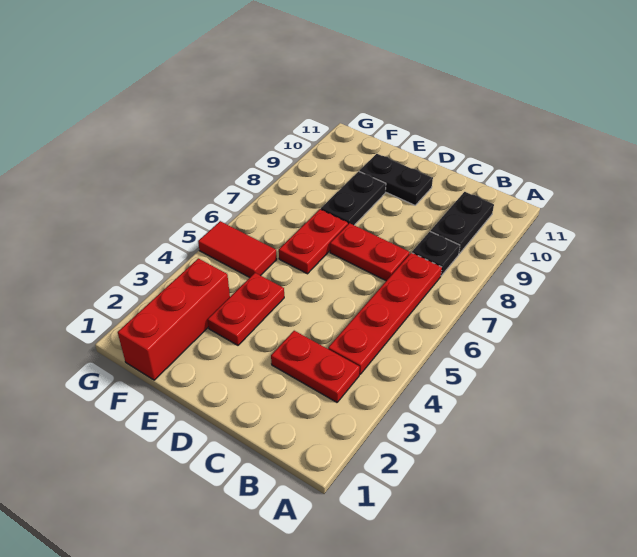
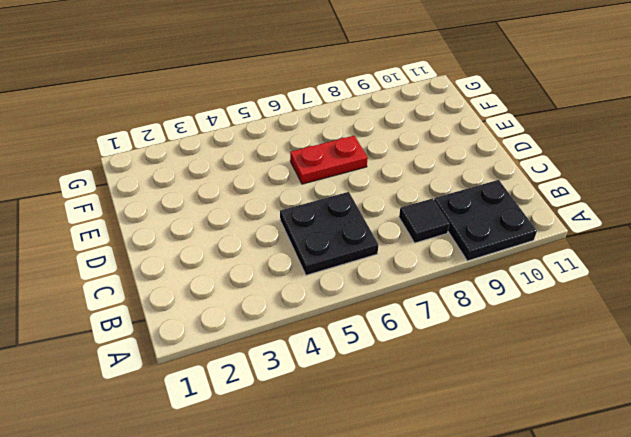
black plate A9:B10 level 1 -> black plate B9:B10 level 1
black plate B5:C6 level 1 -> red plate B4:B7 level 1
black tile B8 level 1 -> black plate B8 level 1
none -> red plate B3:C3 level 1
none -> red plate C7:D7 level 1

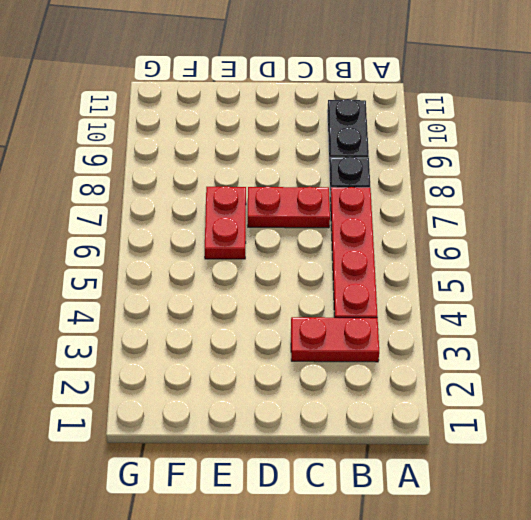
none -> black plate D10:E10 level 1
none -> red plate E3:E4 level 1

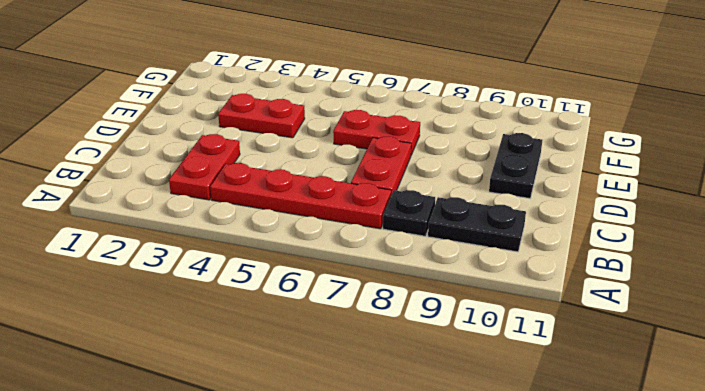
none -> black plate E8:E9 level 1
none -> red brick F1:F3 level 1

